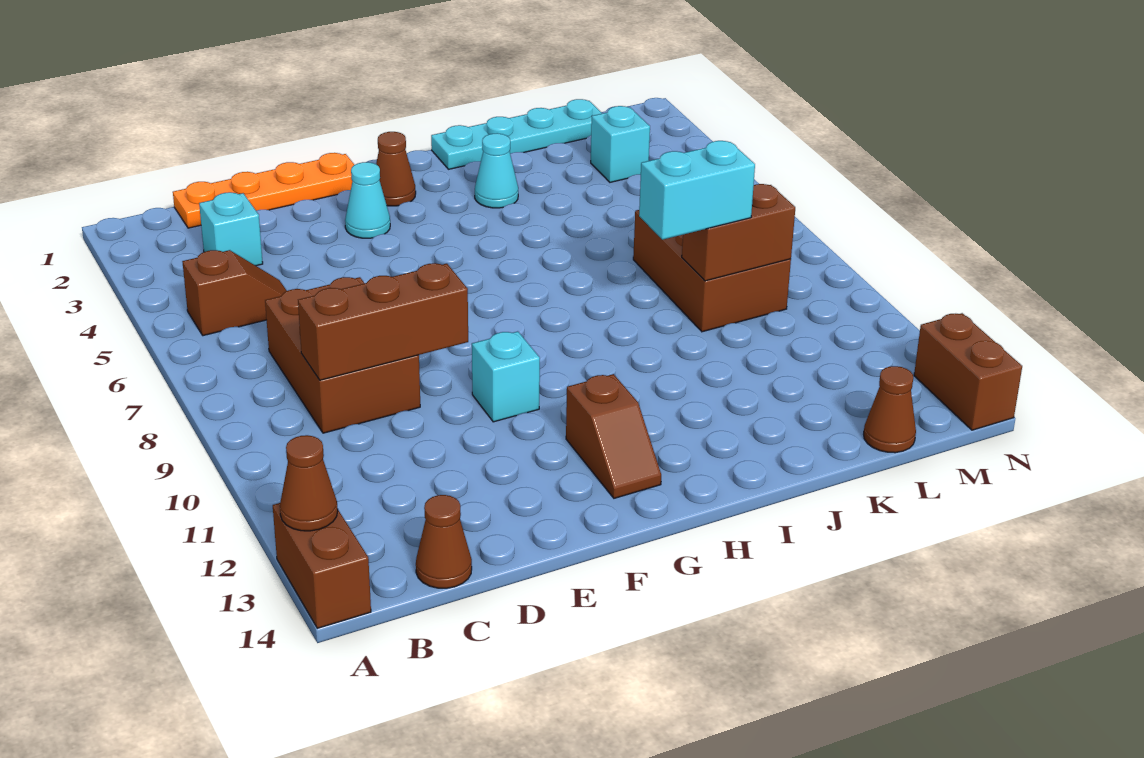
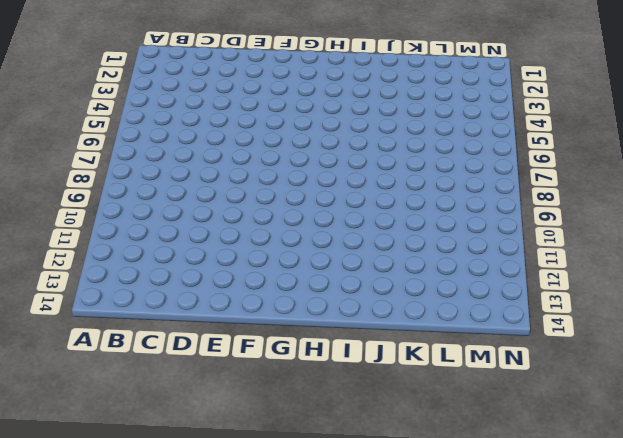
none -> brown brick A13:A14 level 1
none -> brown slope B5:C5 level 1 top B
none -> orange plate C1:F1 level 1

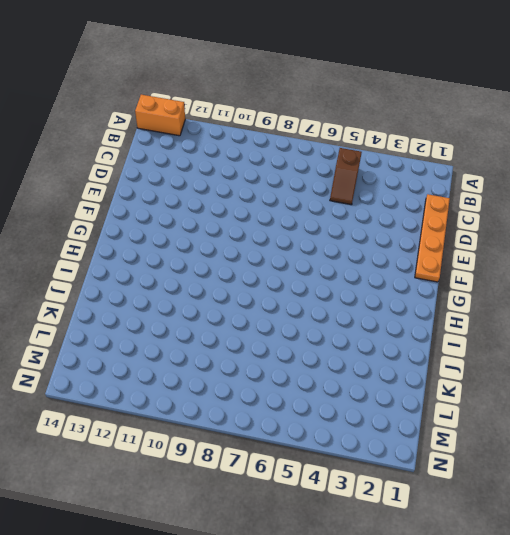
orange brick A13:A14 level 1 -> brown brick A13:A14 level 1
none -> cyan brick C3 level 1
none -> brown brick C7:D9 level 1
none -> brown cone C14 level 1

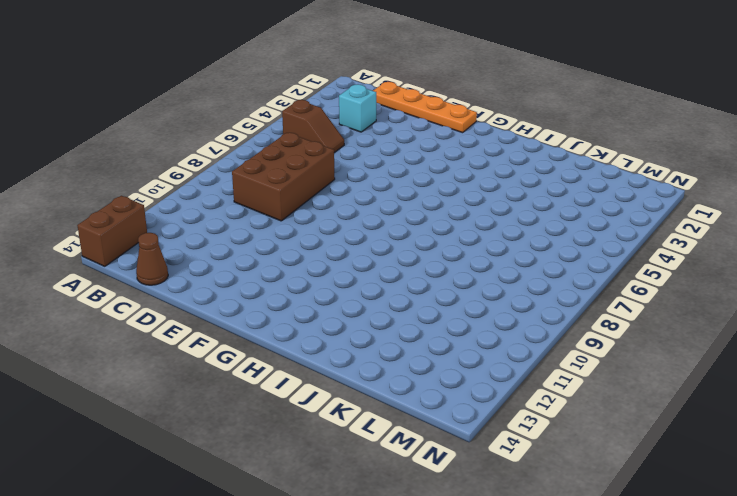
none -> cyan cone F3 level 1
none -> cyan brick F10 level 1
none -> brown cone G2 level 1

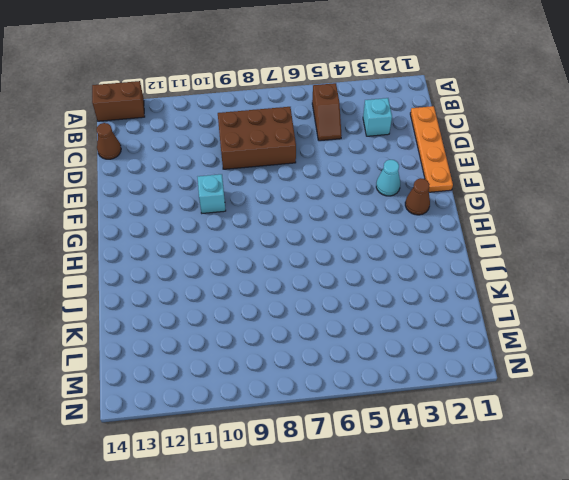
none -> brown slope G12:G13 level 1 top 12
none -> cyan plate I1:L1 level 1
none -> cyan cone I3 level 1

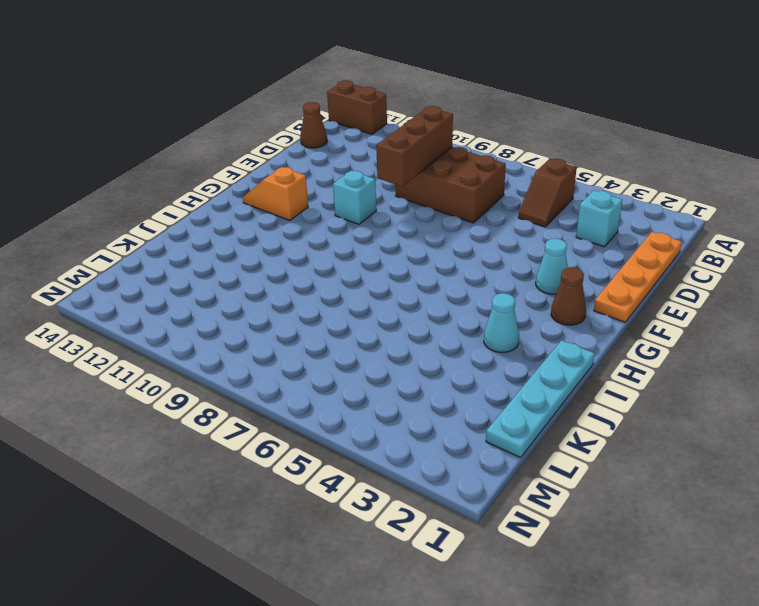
orange slope G12:G13 level 1 top 12 -> brown slope G12:G13 level 1 top 12
none -> brown brick K7:L9 level 1
none -> cyan brick L3 level 1
none -> brown cone L14 level 1

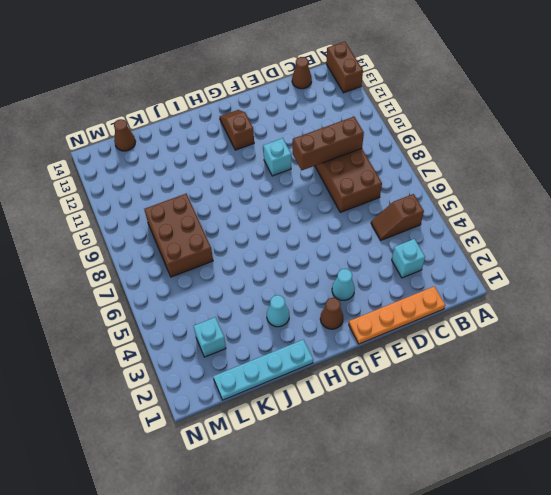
none -> brown brick N13:N14 level 1
none -> brown cone A13 level 2
none -> brown brick K9:L9 level 2

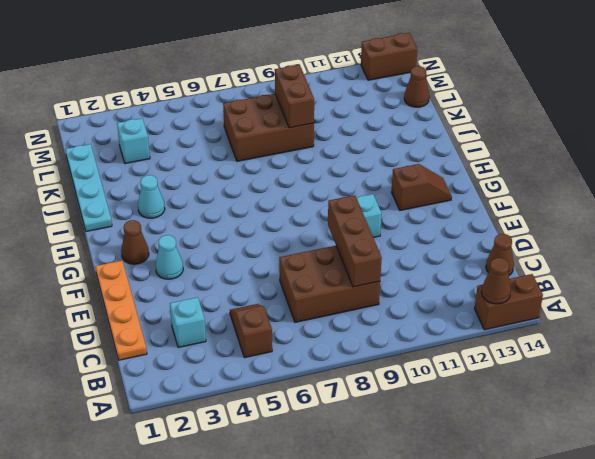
none -> cyan brick J9:K9 level 3

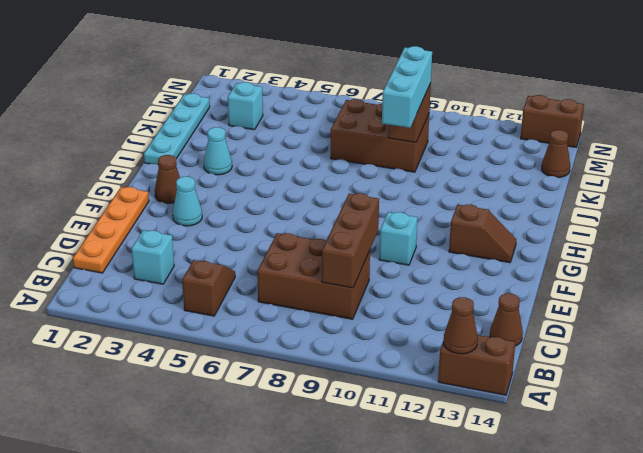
cyan brick J9:L9 level 3 -> cyan brick J9:K9 level 3

